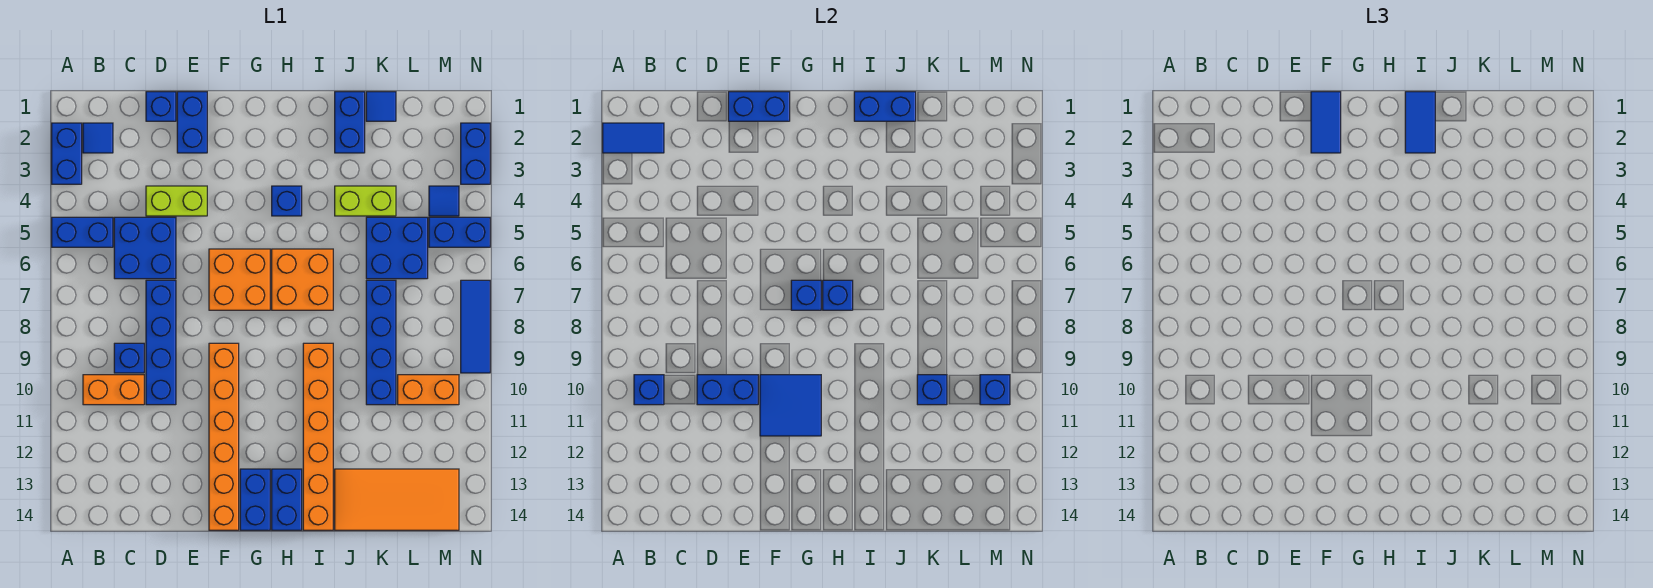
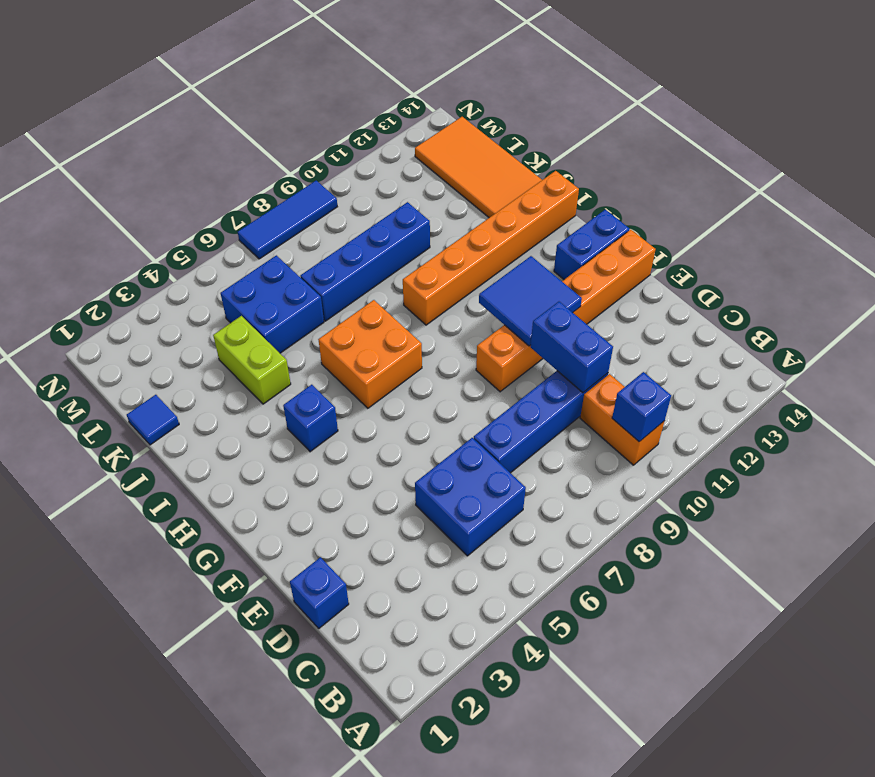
none -> blue brick A2:A3 level 1
none -> blue brick A5:B5 level 1
none -> blue tile B2 level 1
none -> blue brick C9 level 1

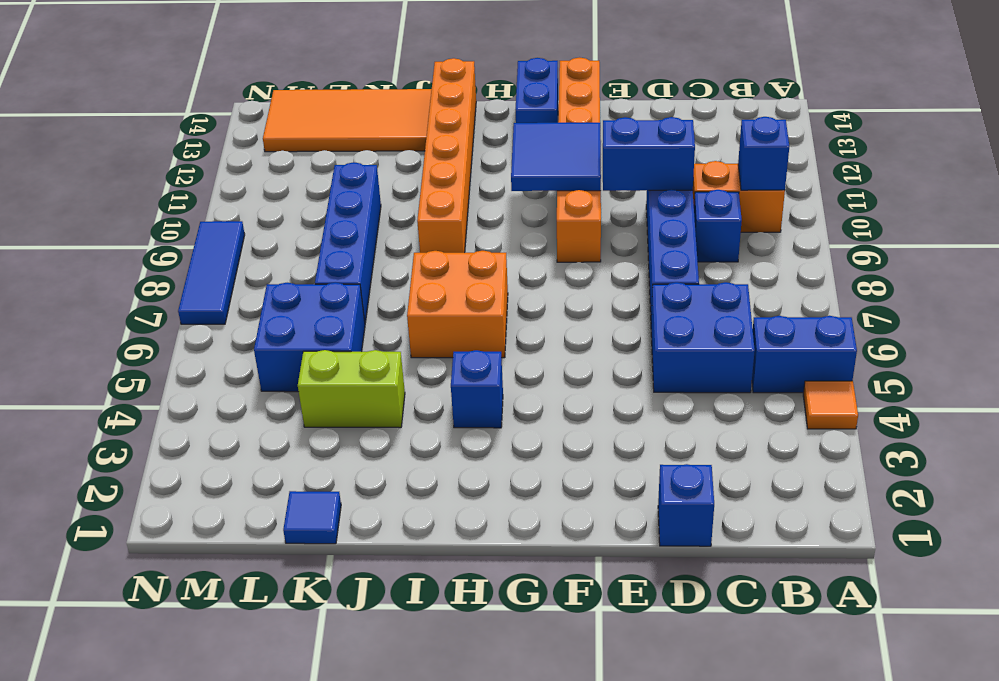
orange tile A4 level 1 -> none
none -> blue brick A2:A3 level 1
none -> blue tile B2 level 1
none -> lime brick D4:E4 level 1
none -> blue brick E1:E2 level 1

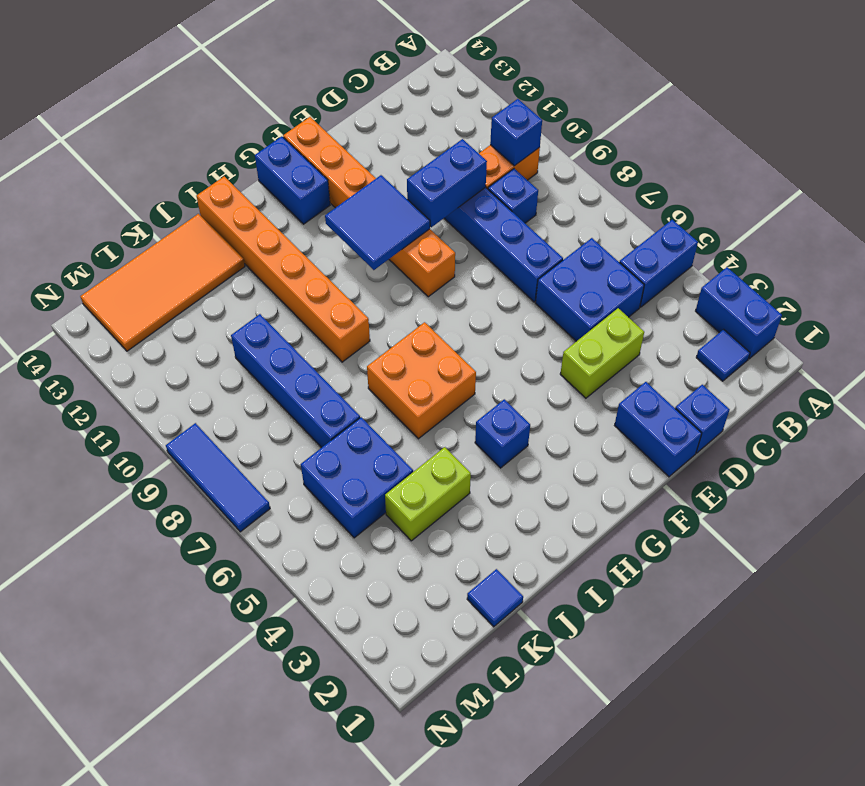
none -> orange brick F6:G7 level 1
none -> blue brick H13:H14 level 1
none -> blue brick J1:J2 level 1
none -> orange brick L10:M10 level 1

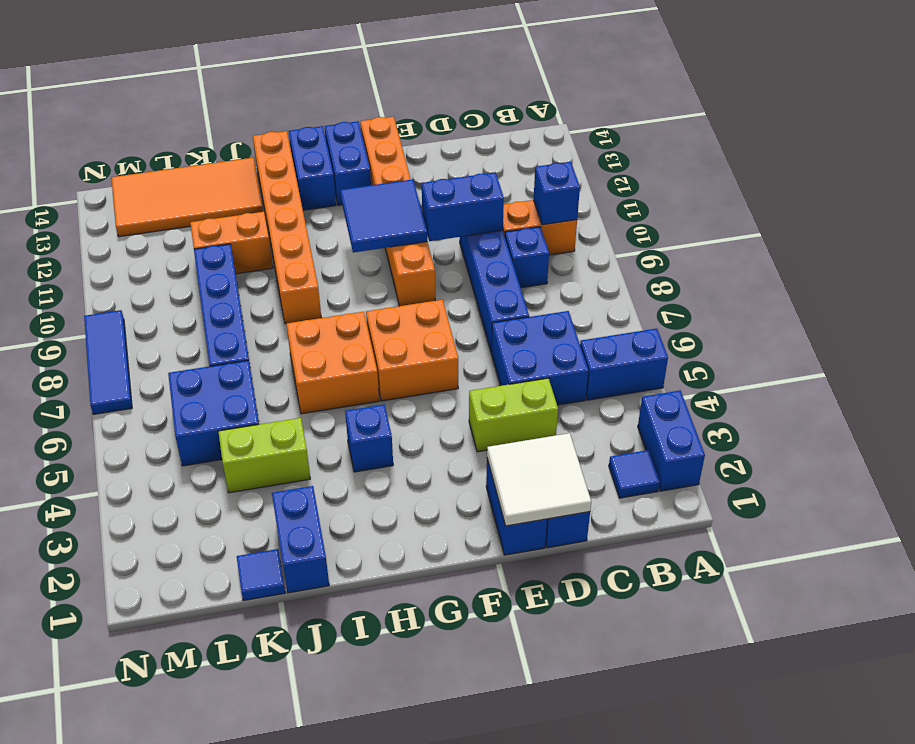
white tile D1:E2 level 2 -> blue brick E1:F1 level 2
orange brick J11:K11 level 1 -> orange brick L10:M10 level 1
none -> blue tile M4 level 1
none -> blue brick M5:N5 level 1
none -> blue brick N2:N3 level 1
none -> blue tile A2:B2 level 2

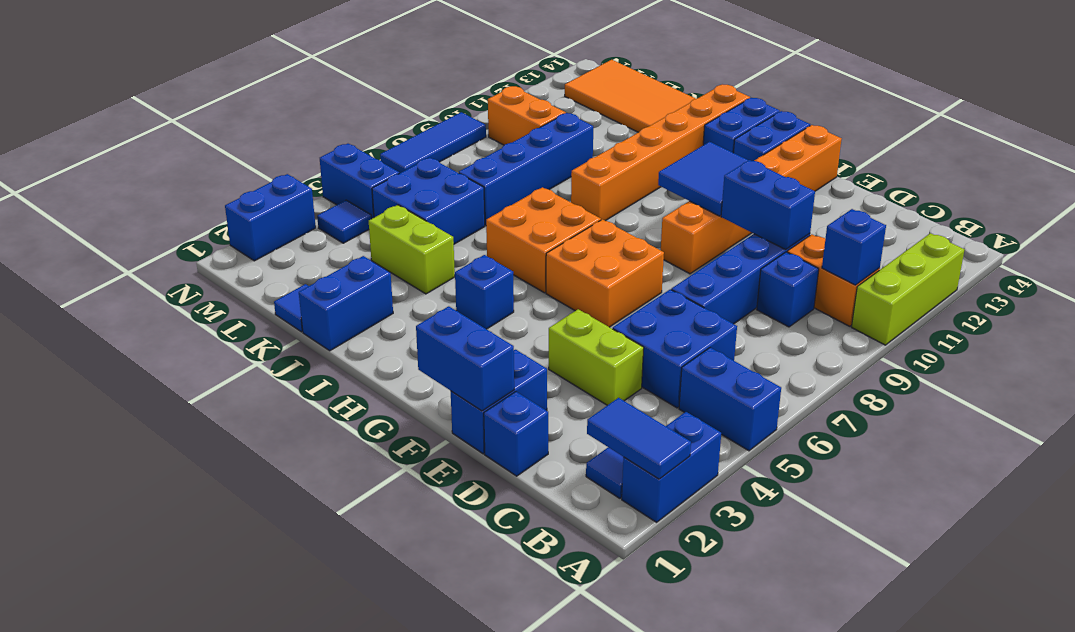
lime brick A10:A12 level 1 -> none
none -> blue brick G7 level 2
none -> blue brick H7 level 2
none -> blue brick I1:J1 level 2
none -> blue brick K10 level 2

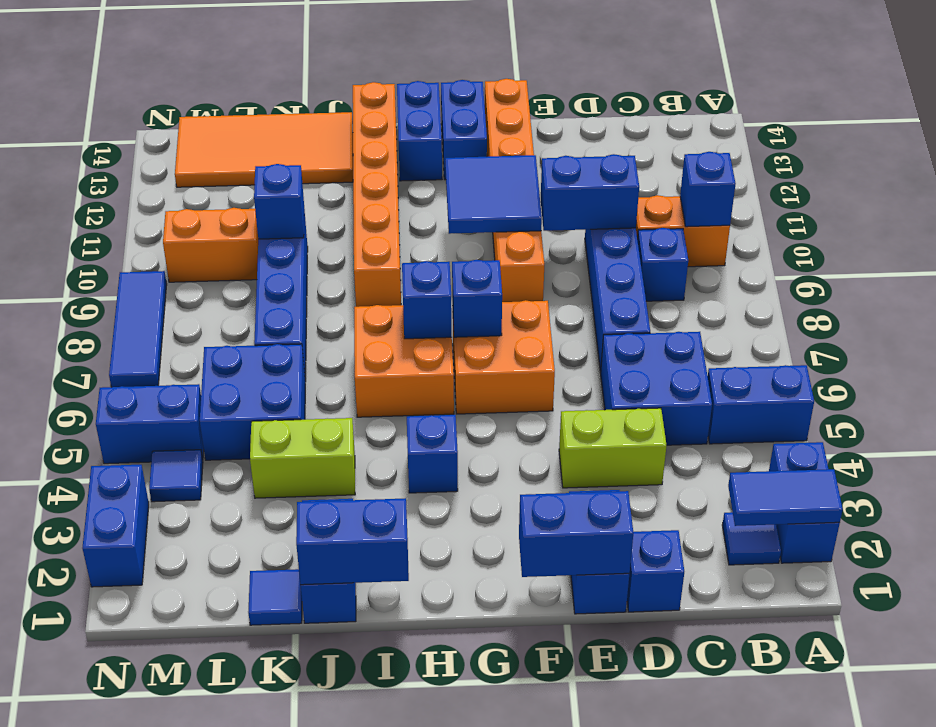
none -> blue brick M10 level 2
none -> blue tile F1:F2 level 3
none -> blue tile I1:I2 level 3

